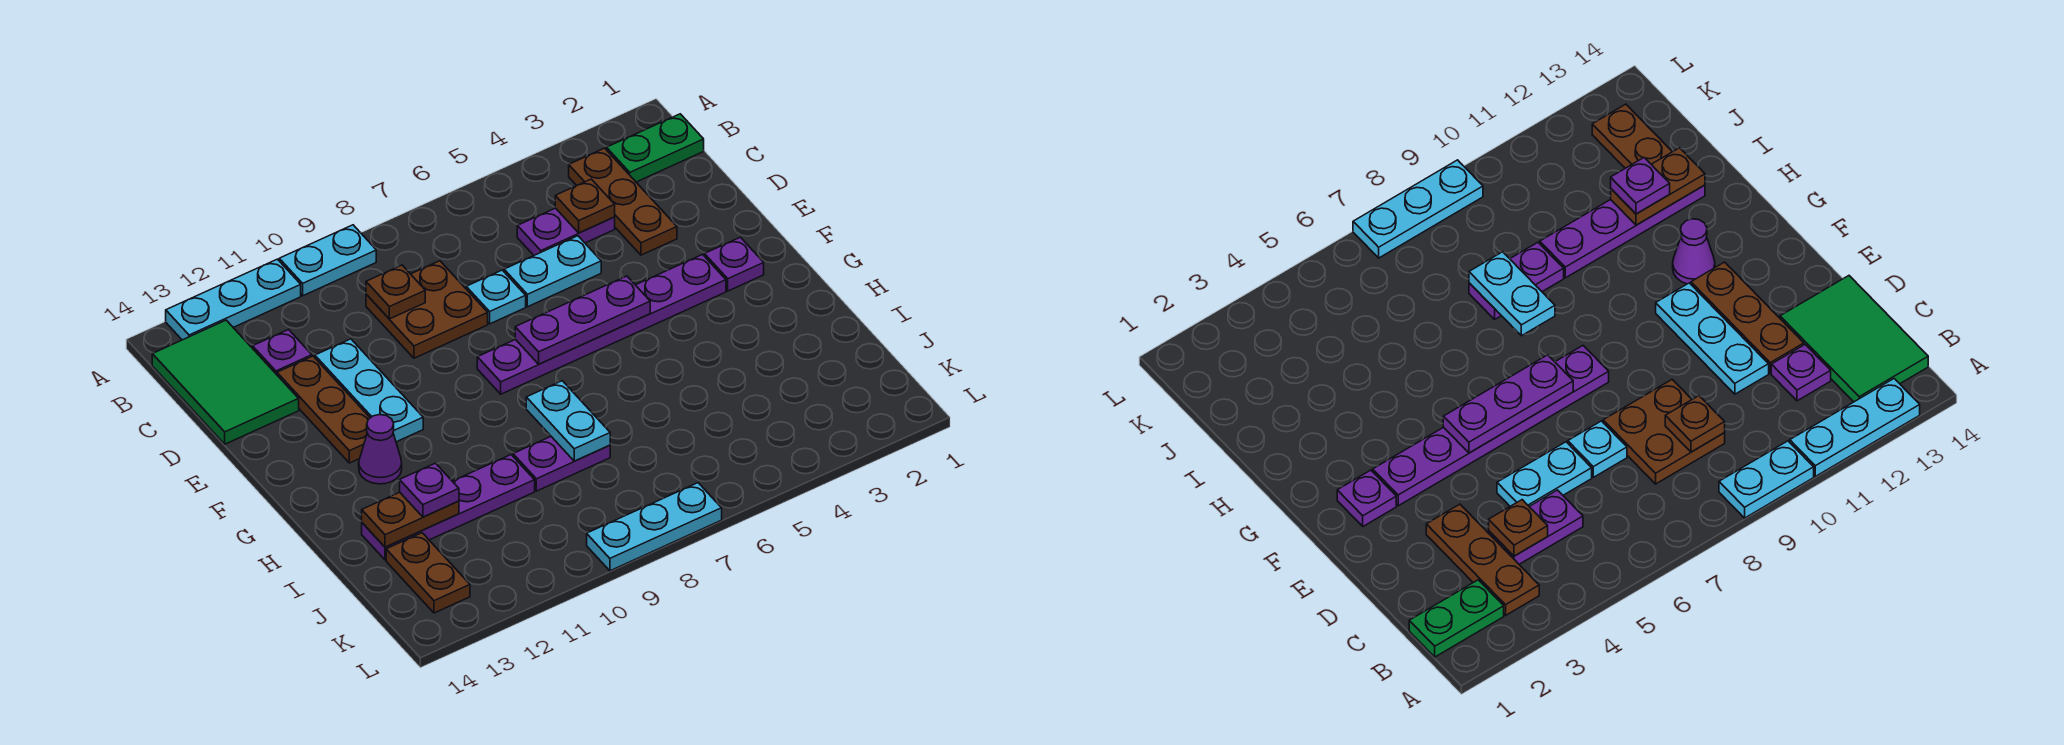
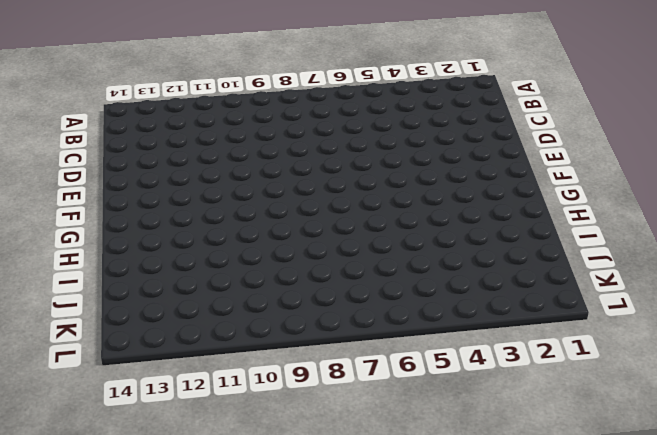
none -> cyan plate A9:A10 level 1
none -> cyan plate A11:A13 level 1
none -> green plate B1:B2 level 1

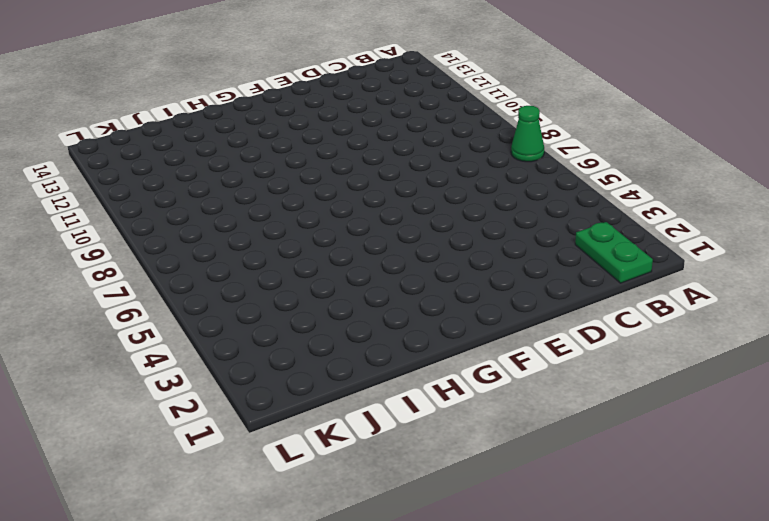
green cone A7 level 1 -> none
none -> cyan plate A9:A10 level 1
none -> cyan plate A11:A13 level 1
none -> brown plate B3:D3 level 1

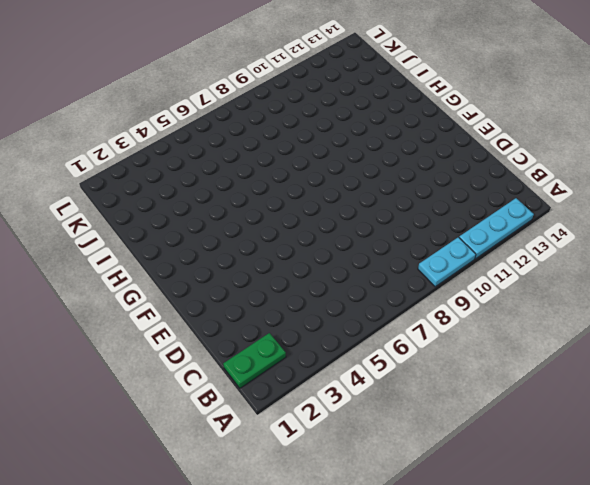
none -> brown plate B3:D3 level 1
none -> green tile B13:D14 level 1
none -> purple plate C4:C5 level 1

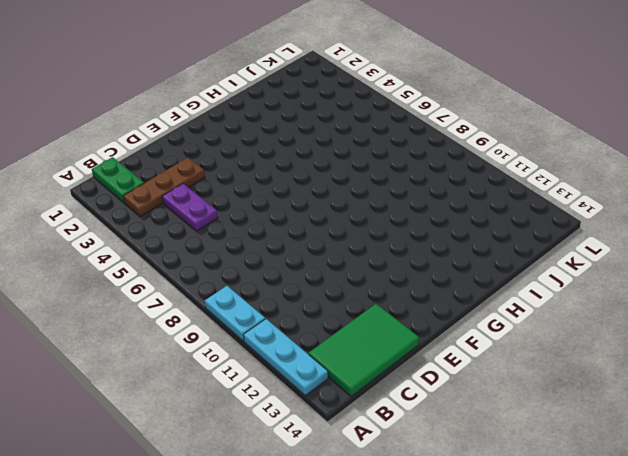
none -> brown plate C8:D9 level 1
none -> purple plate C12 level 1
none -> cyan plate D5:D6 level 1

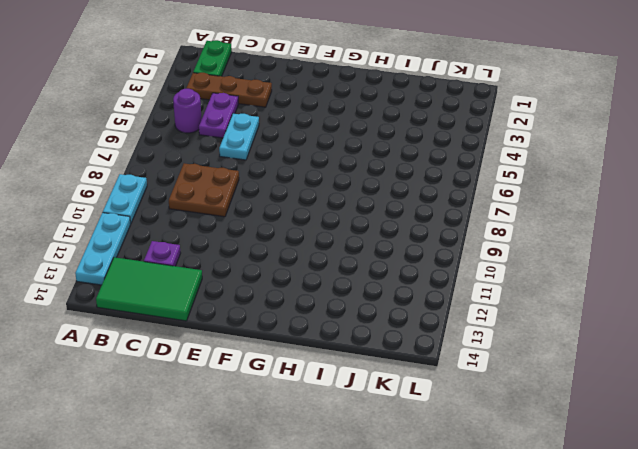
purple round brick B5 level 1 -> none
none -> cyan plate D7 level 1
none -> cyan plate D11:F11 level 1
none -> brown plate D12:F12 level 1

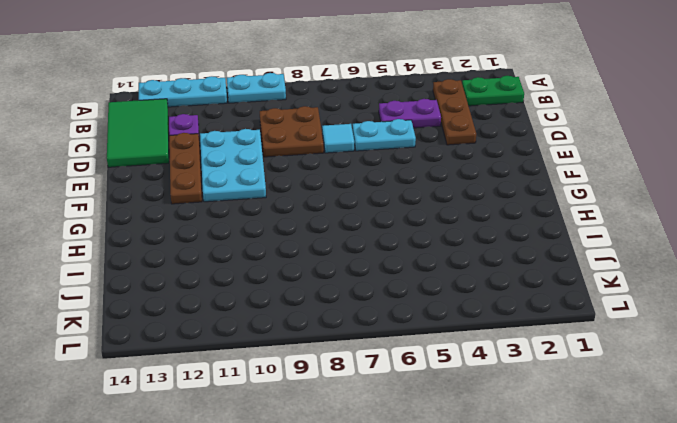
cyan tile D7 level 1 -> cyan plate D7 level 1
cyan plate D10:F11 level 1 -> cyan plate D11:F11 level 1
none -> purple plate F2 level 1
none -> purple plate F3:F8 level 1
none -> purple cone G12 level 1

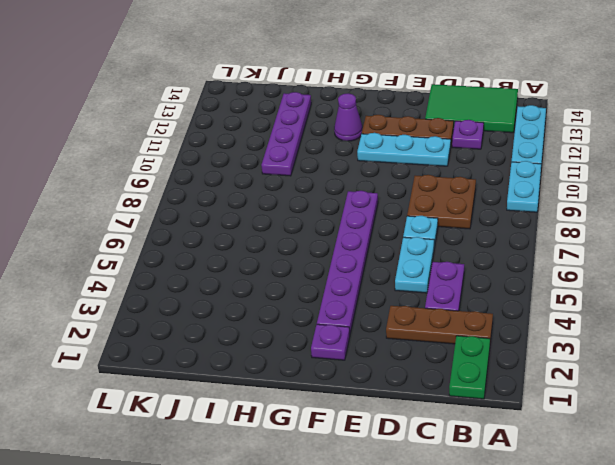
none -> purple plate I8:I9 level 1
none -> brown plate J13:K13 level 1
none -> cyan plate L7:L9 level 1

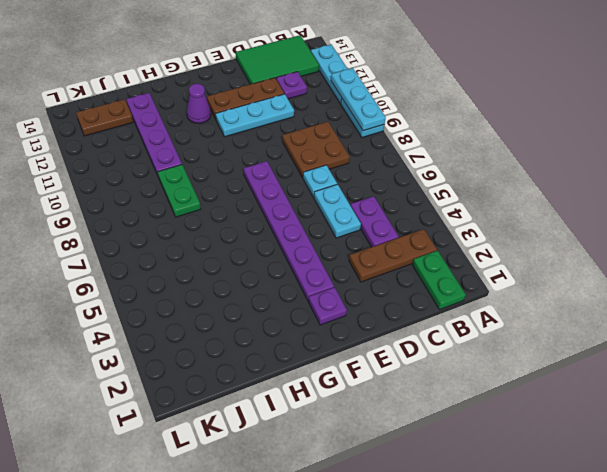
cyan plate A9:A11 level 2 -> cyan plate L7:L9 level 1
green plate I8:I9 level 1 -> purple plate I8:I9 level 1
none -> brown plate C4 level 2
none -> brown plate C9 level 2
none -> purple plate F5:F7 level 2

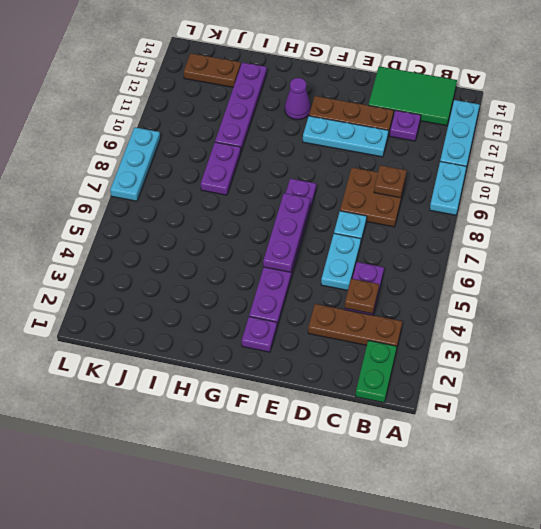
none -> cyan plate H8:I8 level 2
none -> brown plate I12:I13 level 2
none -> purple plate I12 level 3

